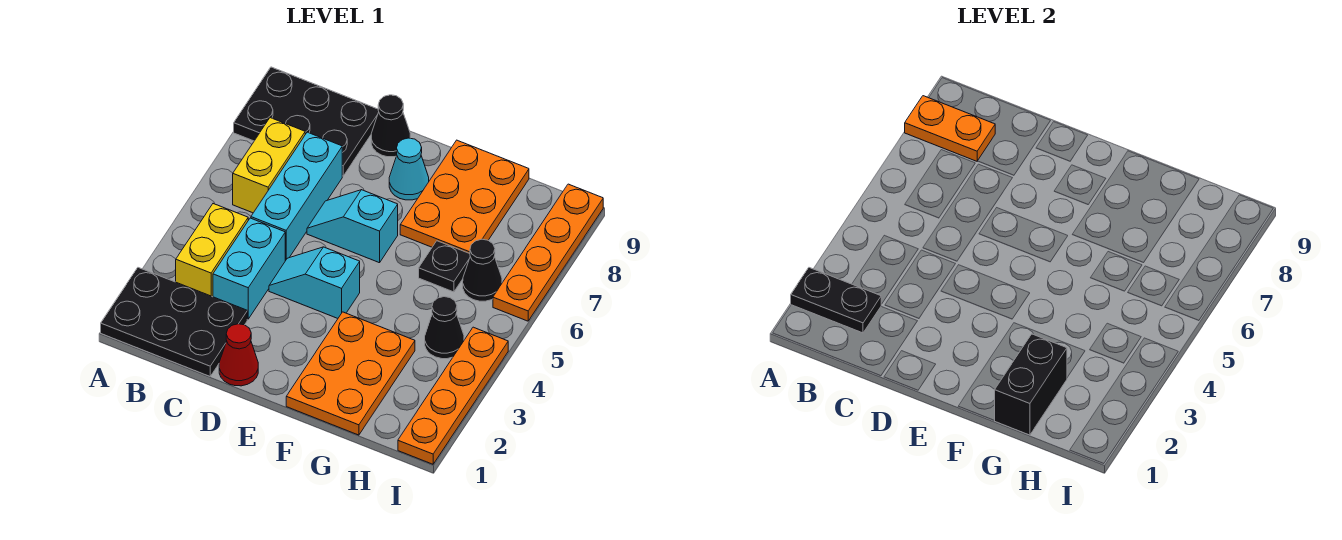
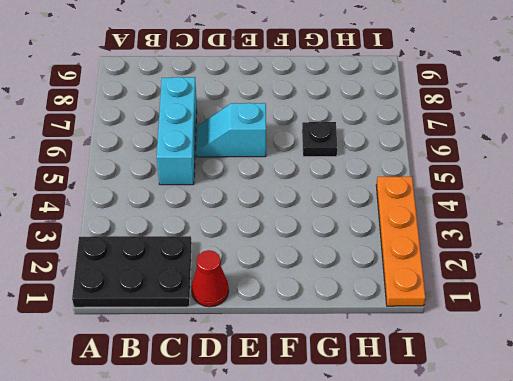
none -> black plate A8:C9 level 1
none -> yellow brick B3:B4 level 1
none -> yellow brick B6:B7 level 1

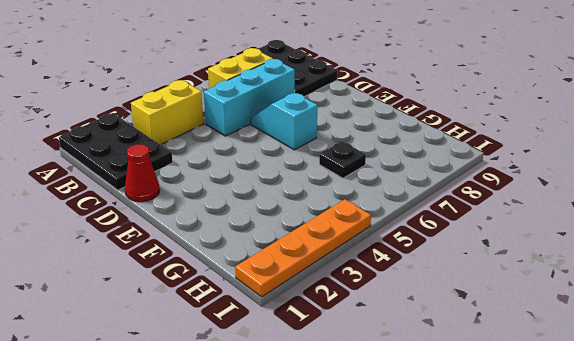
none -> cyan brick C3:C4 level 1
none -> cyan slope D4:E4 level 1 top E
none -> black cone D9 level 1

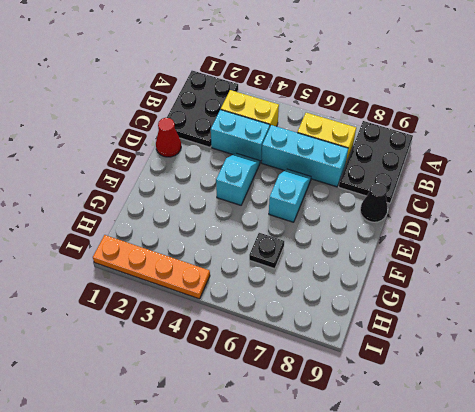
none -> cyan cone E8 level 1
none -> orange plate F1:G3 level 1
none -> orange plate F7:G9 level 1

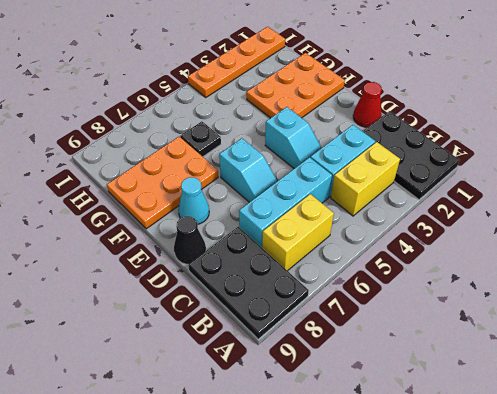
none -> black cone H4 level 1
none -> black cone H6 level 1
none -> orange plate I6:I9 level 1

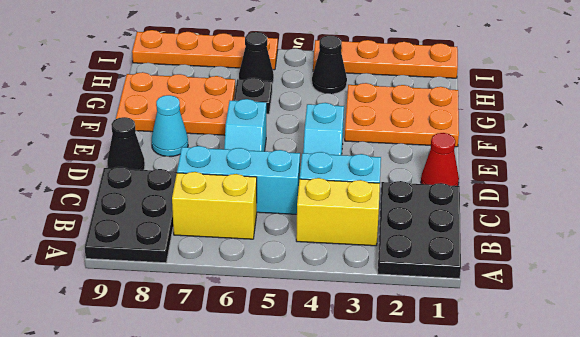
none -> black plate A2:B2 level 2
none -> orange plate A8:B8 level 2
none -> black brick G1:G2 level 2

